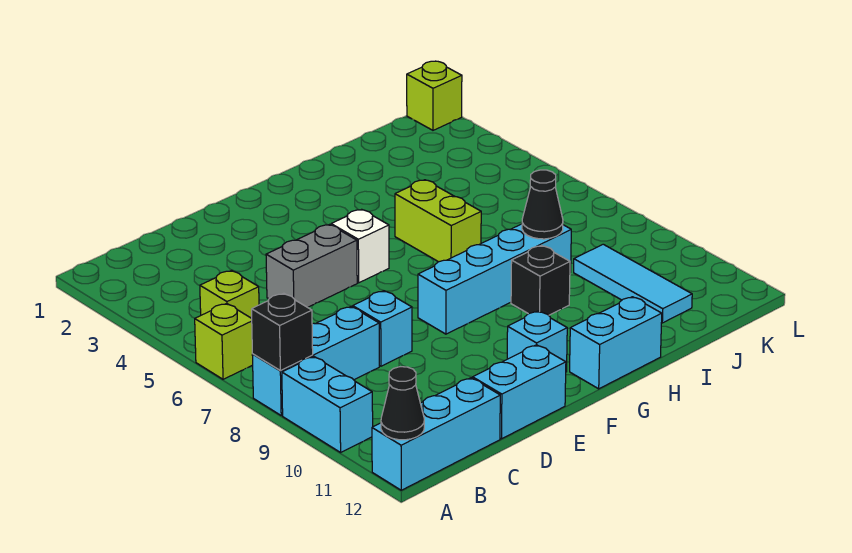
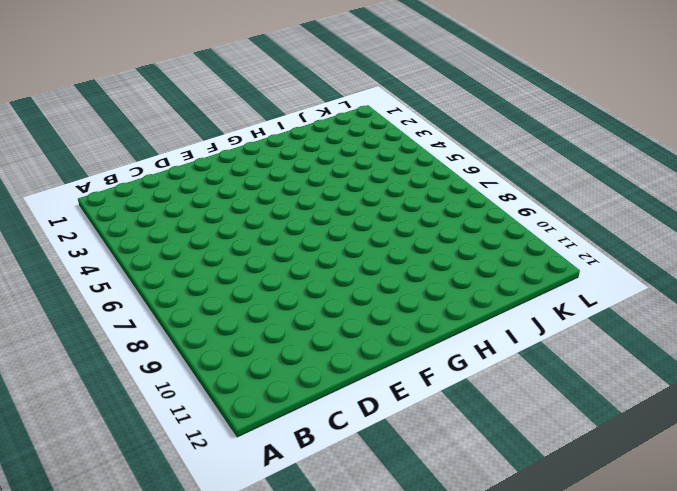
none -> lime brick A6 level 1
none -> cyan brick A8:C8 level 1
none -> cyan brick A9:A10 level 1

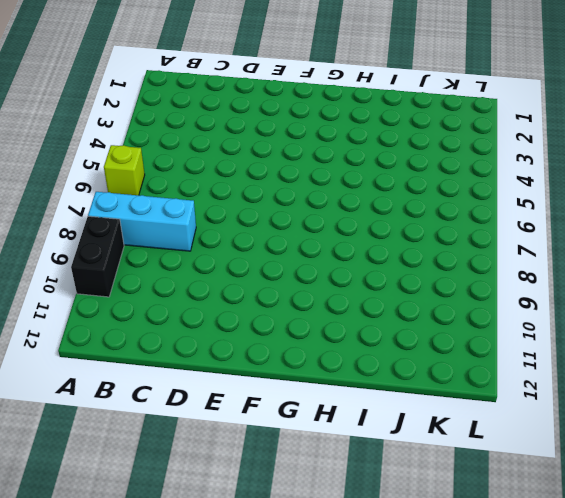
black brick A9:A10 level 1 -> cyan brick A9:A10 level 1
none -> cyan brick A12:C12 level 1
none -> lime brick B5 level 1
none -> grey brick D5:E5 level 1

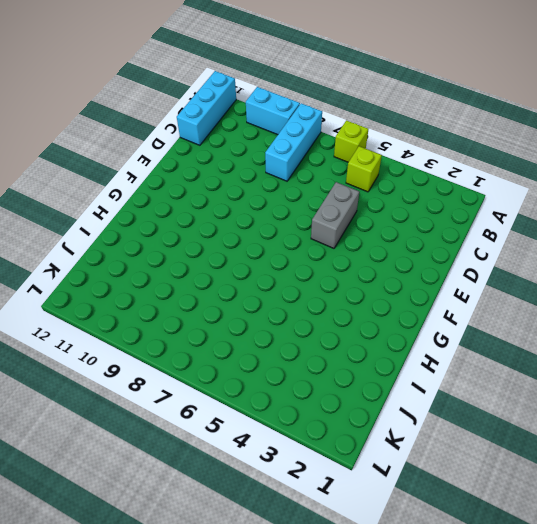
none -> cyan brick D8 level 1
none -> cyan brick D12:E12 level 1
none -> white brick F5 level 1

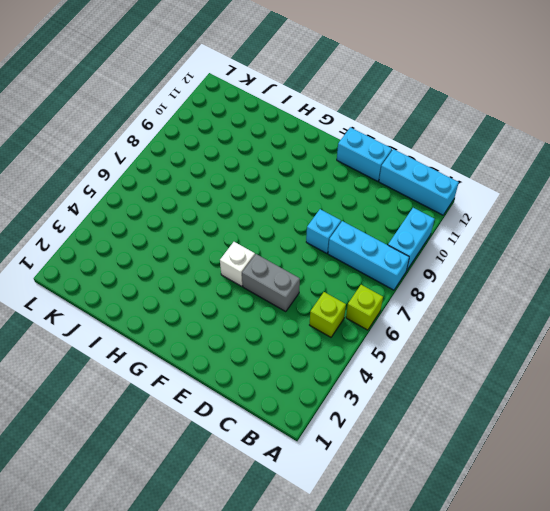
none -> cyan brick F8:I8 level 1
none -> cyan brick F11 level 1
none -> cyan brick G12:H12 level 1

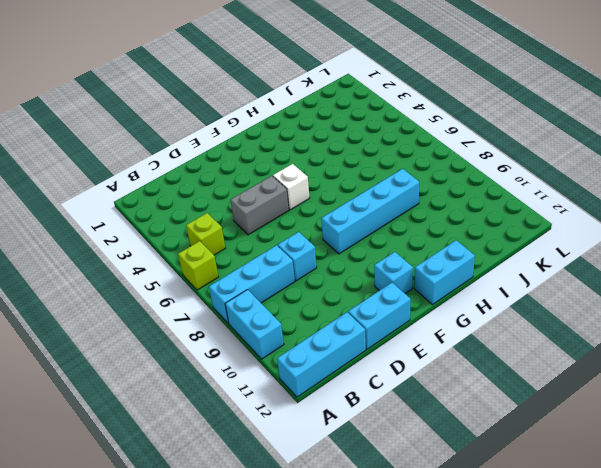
none -> lime brick H5:H6 level 1
none -> black brick H9 level 1
none -> cyan tile J9:J11 level 1

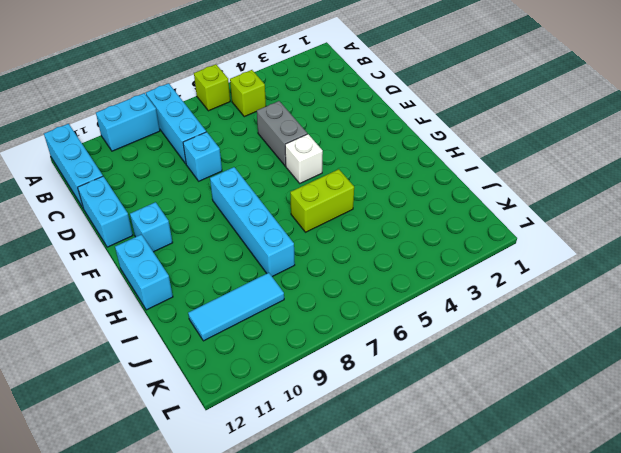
none -> black brick H9 level 1
none -> lime brick L1 level 1
none -> black brick A8 level 2

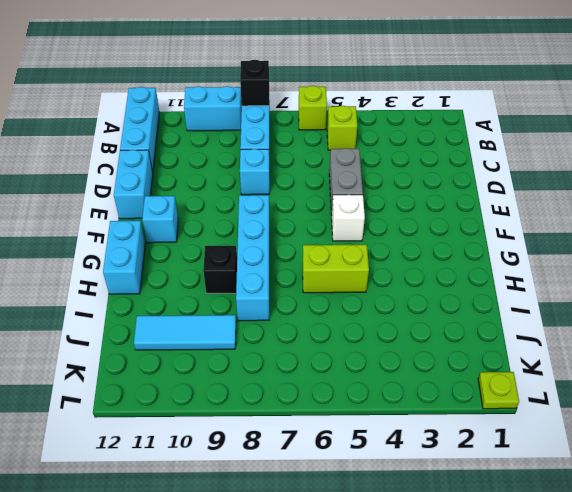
lime plate L1 level 1 -> lime brick L1 level 1
none -> black cone A12 level 2
none -> black cone I8 level 2

